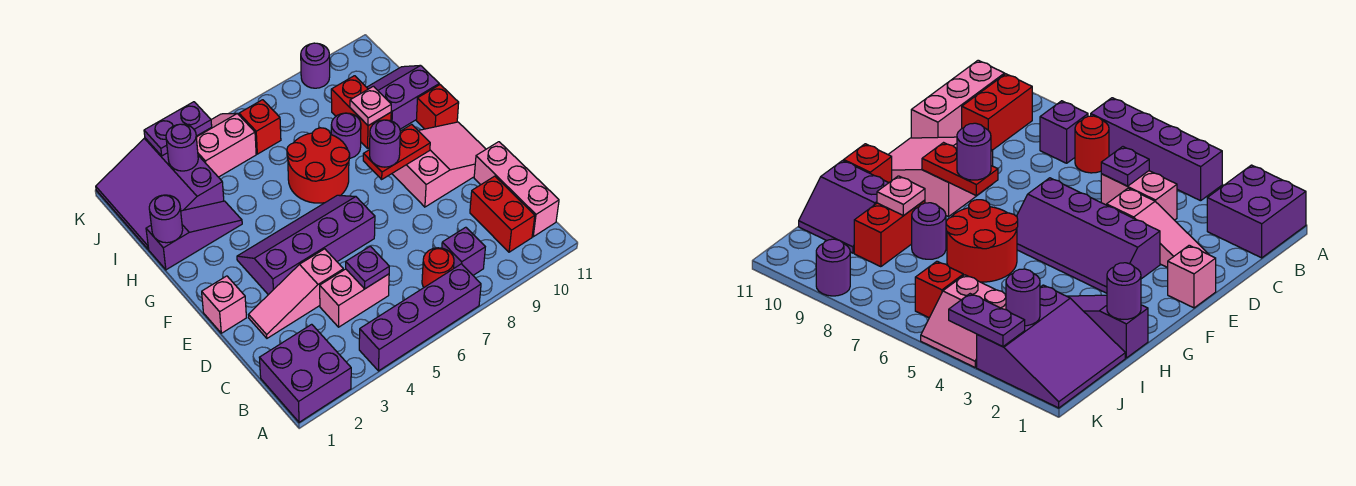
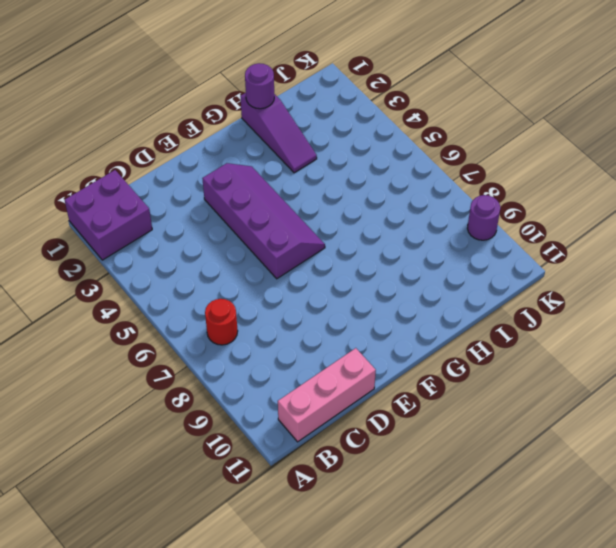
none -> purple brick A4:A7 level 1
none -> purple brick B8 level 1
none -> red brick B10:C10 level 1

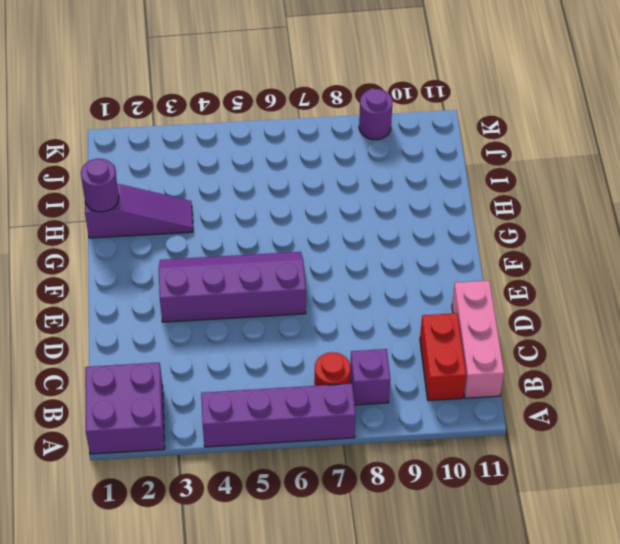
none -> pink brick C4:C5 level 1
none -> pink slope D2:D4 level 1 top 4
none -> pink brick E1 level 1

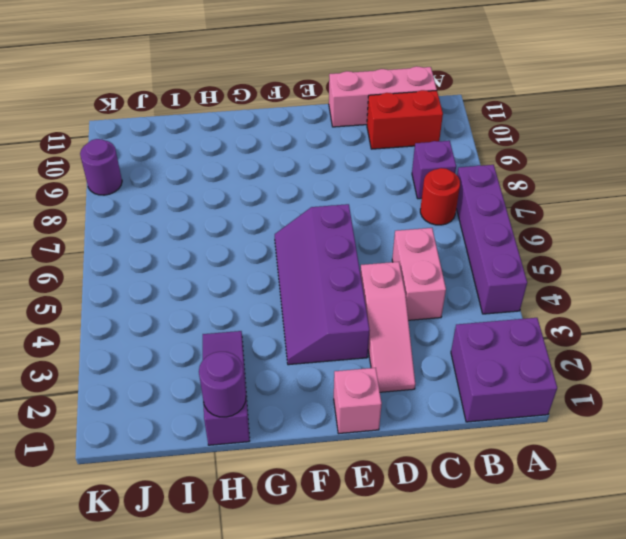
none -> pink slope E9:F11 level 1 top 9
none -> red round brick G6:H7 level 1
none -> red brick G11 level 1

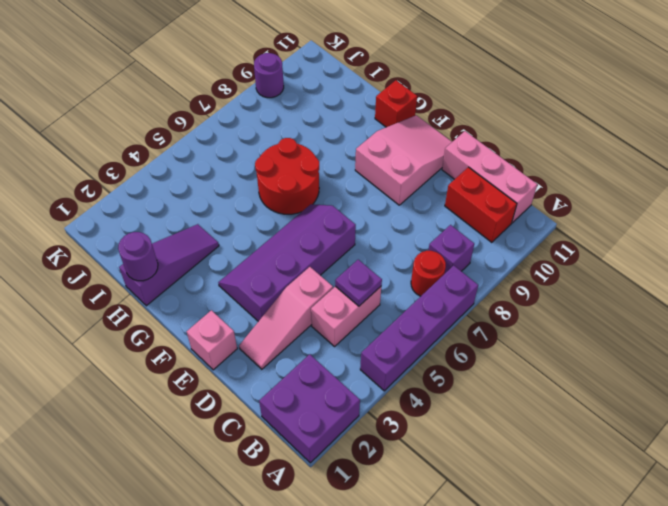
none -> purple round brick H8 level 1
none -> red brick H9:I9 level 1
none -> purple slope H10:I11 level 1 top H

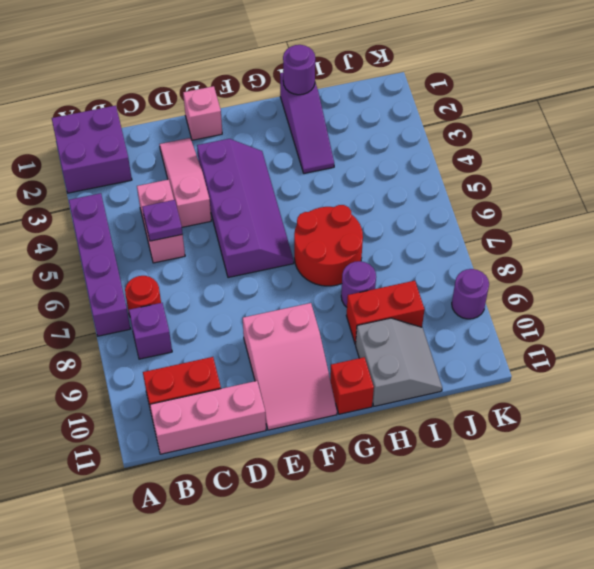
grey slope H10:I11 level 1 top H -> purple slope H10:I11 level 1 top H
none -> purple slope I1:K3 level 1 top 3
none -> pink slope J4:K5 level 1 top J
none -> red brick J6 level 1

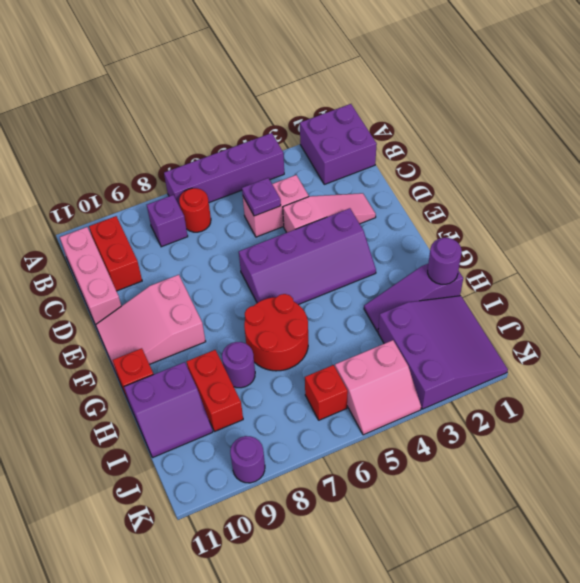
none -> pink brick E1 level 1
none -> red plate F8:F9 level 2
none -> pink plate H9 level 2

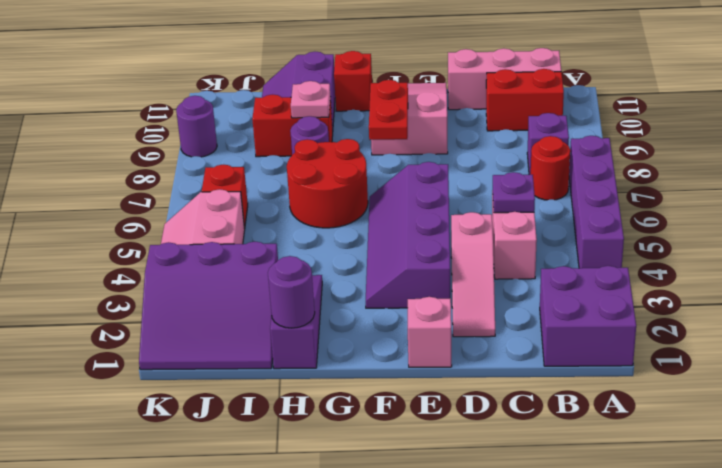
none -> purple round brick J3 level 2
none -> purple plate K3:K4 level 2
none -> purple round brick F8 level 3

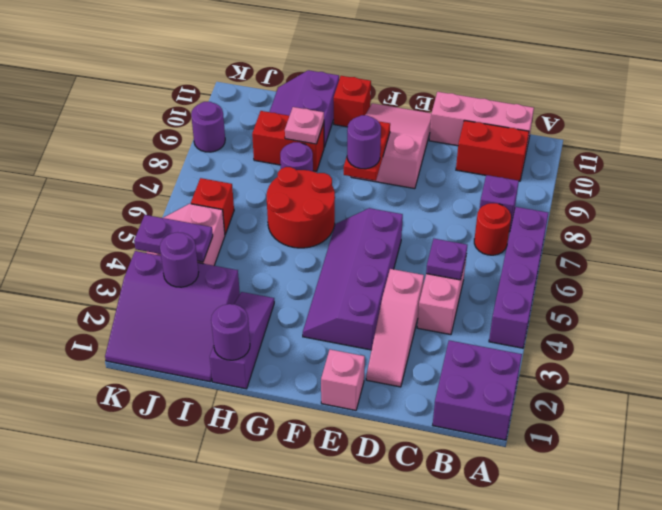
purple plate J4:K4 level 2 -> purple plate K3:K4 level 2

